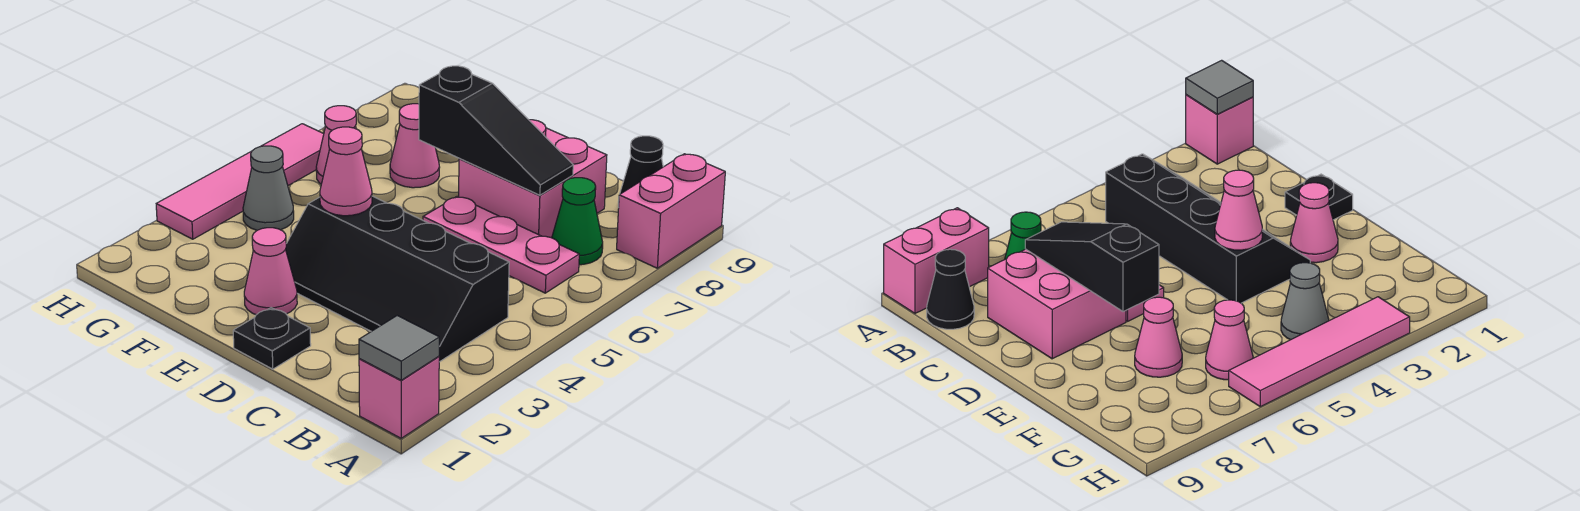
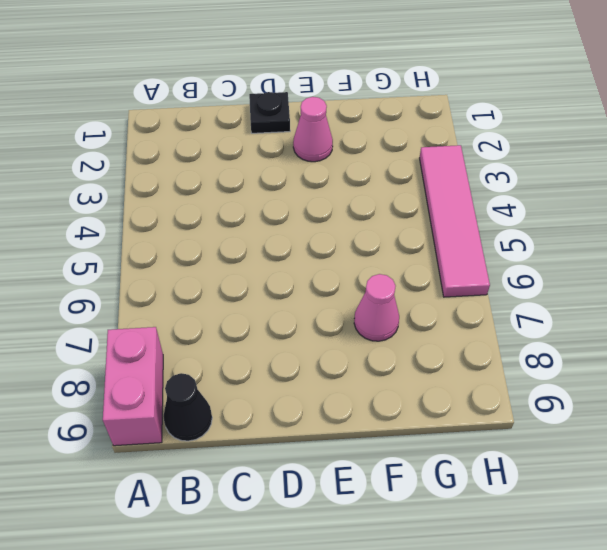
none -> pink brick A1 level 1
none -> black slope B3:E4 level 1 top 4
none -> pink plate B6:D6 level 1

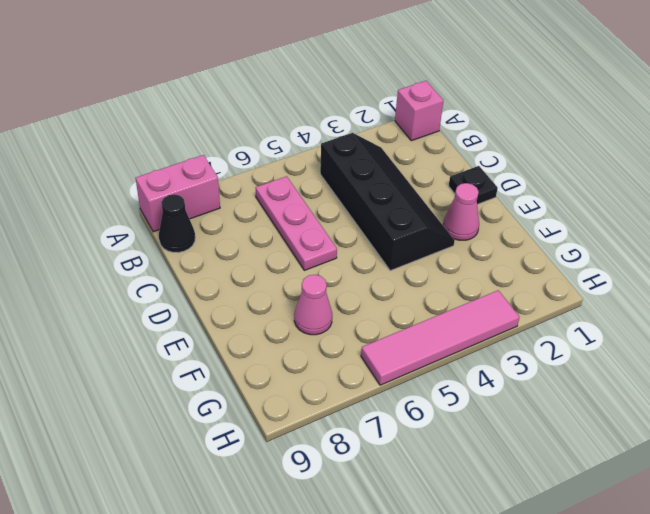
none -> green cone B7 level 1
none -> pink brick C7:D8 level 1
none -> grey cone G4 level 1

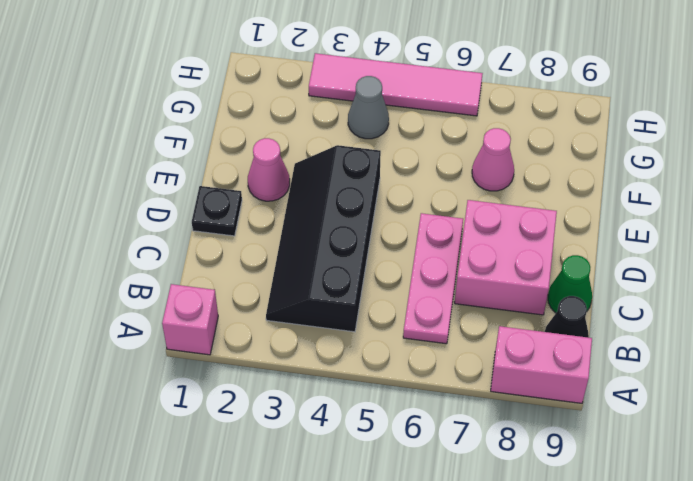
green cone C9 level 1 -> green cone B7 level 1
none -> pink cone G6 level 1
none -> grey tile A1 level 2
none -> black slope C7:E7 level 2 top E

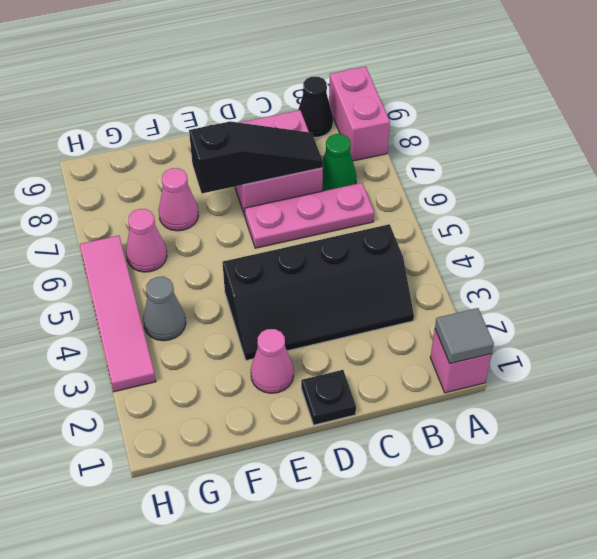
none -> pink cone E4 level 2

